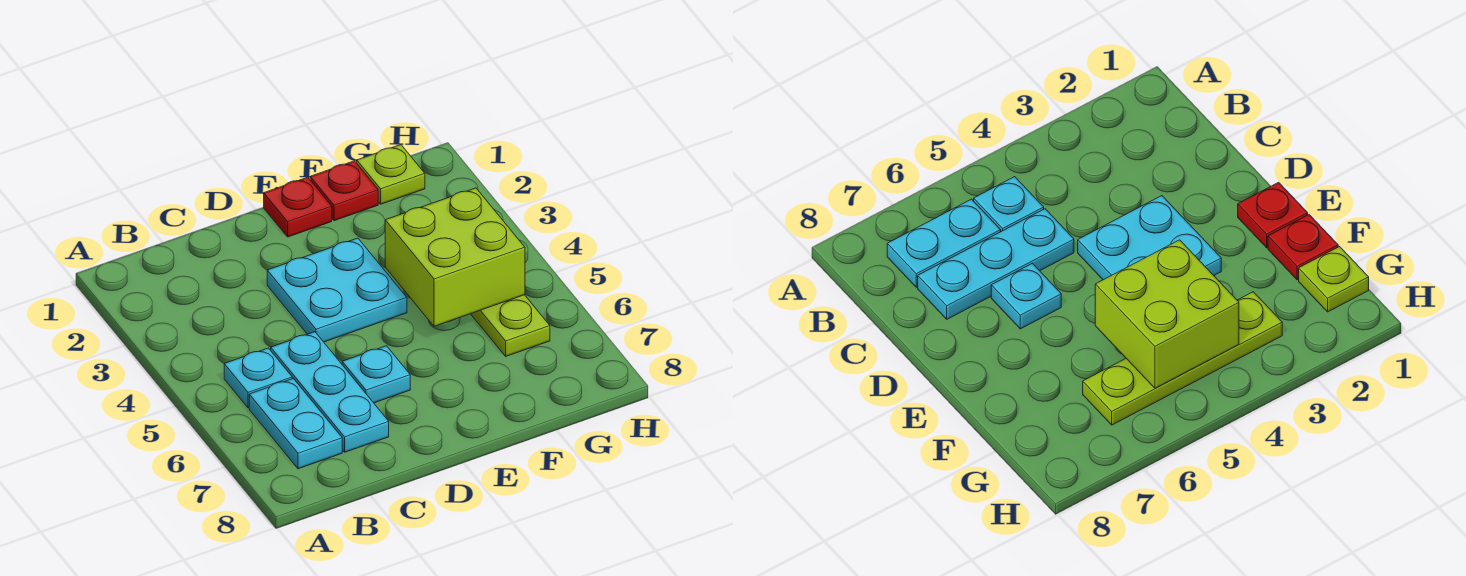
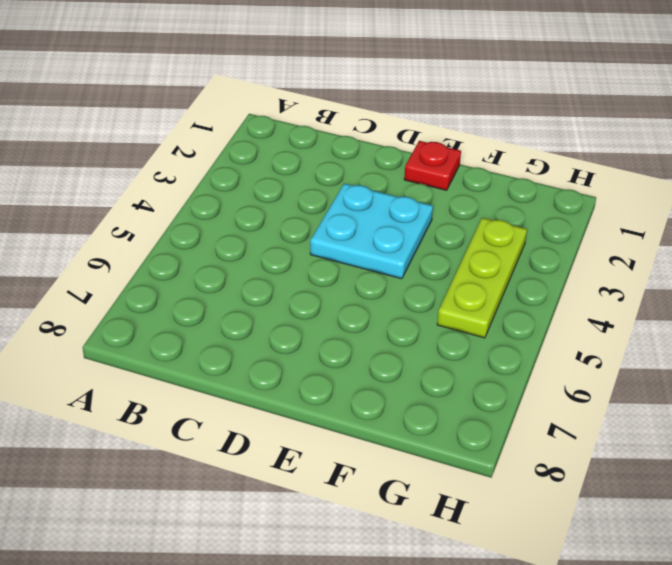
lime plate G3:G5 level 1 -> lime plate G3:G6 level 1
none -> cyan plate B5 level 1
none -> cyan plate B6:B7 level 1

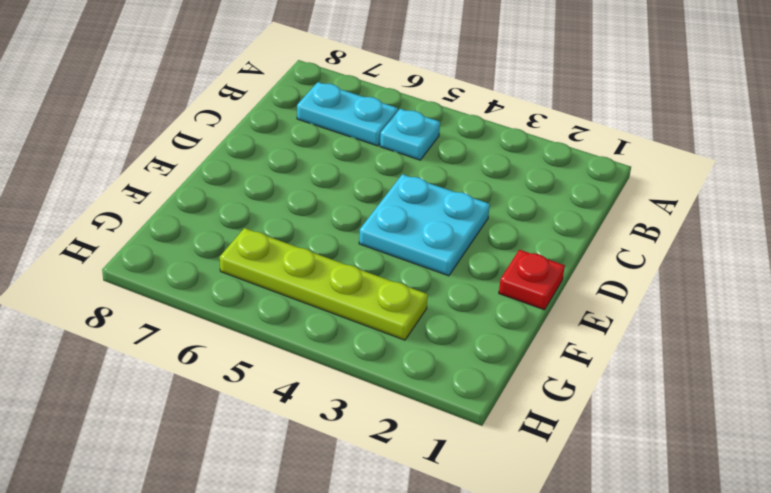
none -> cyan plate C5:C7 level 1
none -> cyan plate D6 level 1

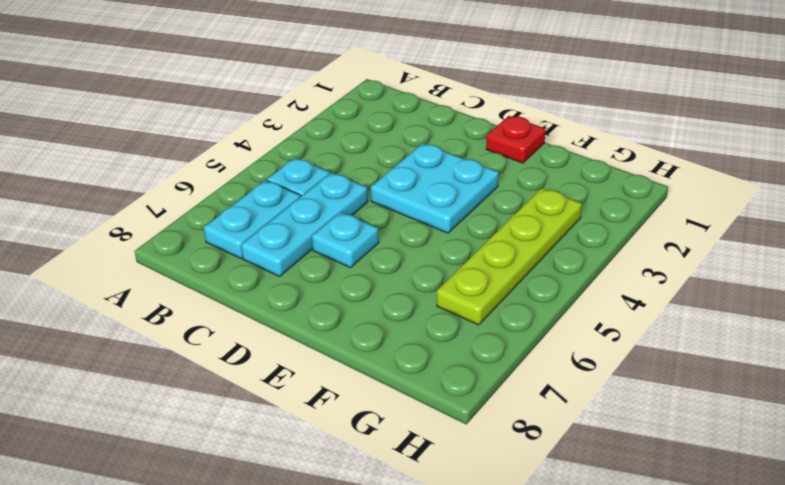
none -> red plate F1 level 1
none -> lime plate G1 level 1

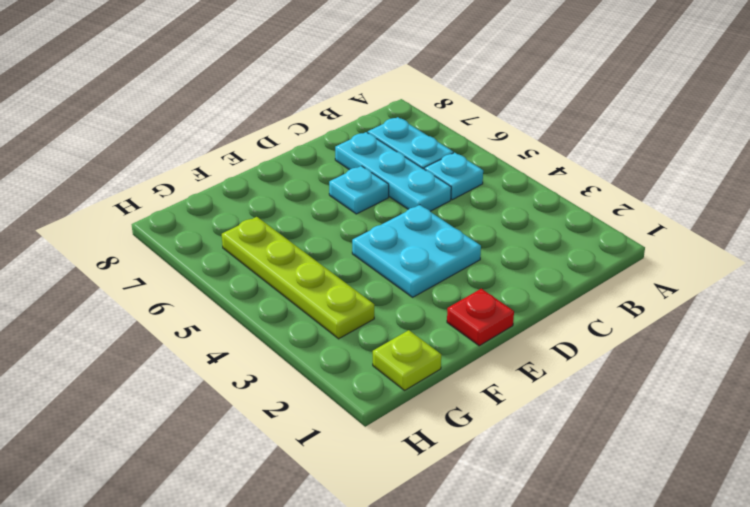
none -> red plate F1 level 1
none -> lime brick F4:G5 level 2

